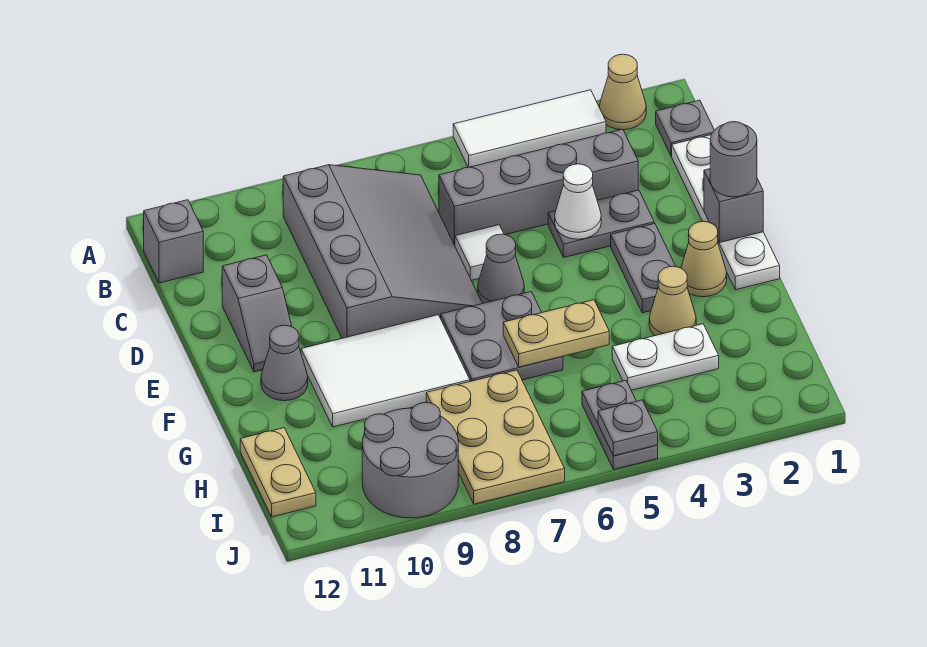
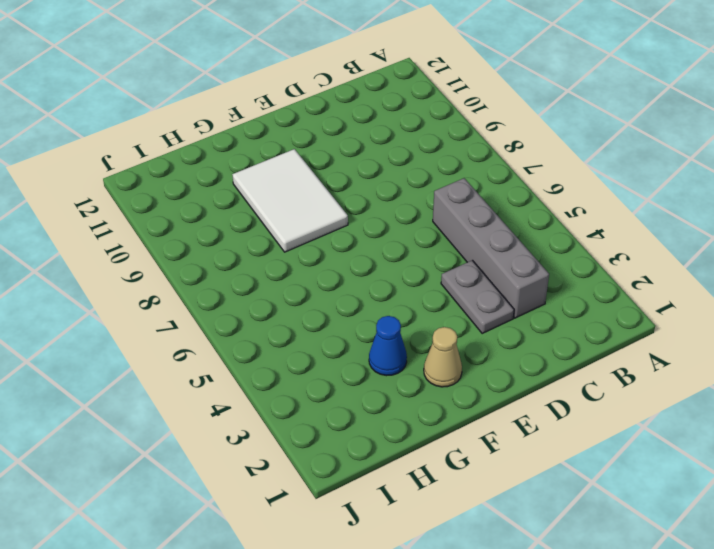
blue cone G3 level 1 -> tan cone G3 level 1
none -> tan cone A2 level 1
none -> white tile A3:A5 level 1
none -> grey plate B1 level 1

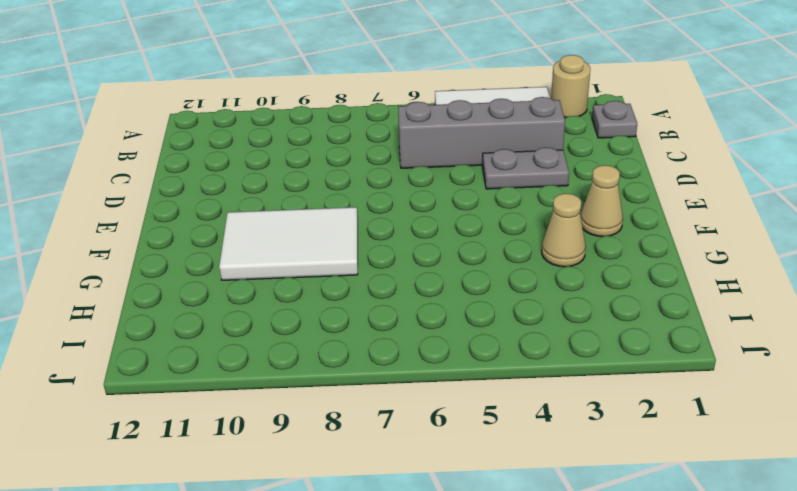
tan round brick A2 level 1 -> tan cone A2 level 1
none -> grey slope B7:E9 level 1 top 9
none -> grey brick B12 level 1
none -> white plate C1:F1 level 1

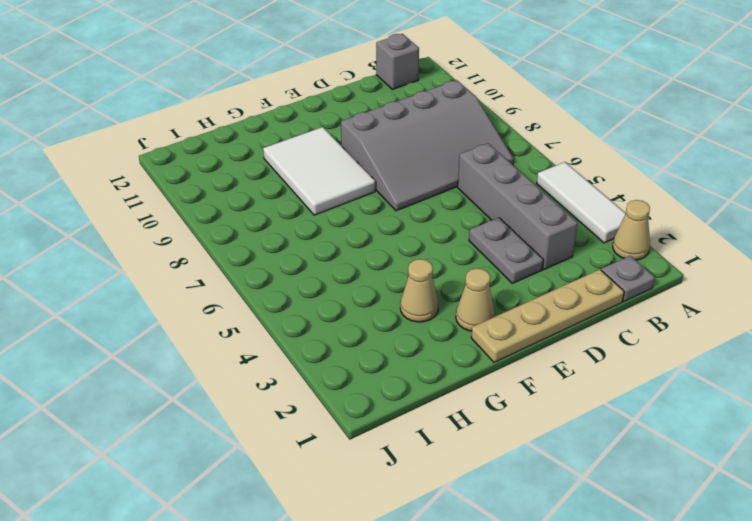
tan plate C1:F1 level 1 -> white plate C1:F1 level 1
none -> white tile D6 level 1
none -> grey slope D11:E11 level 1 top D
none -> grey plate E3:F3 level 1

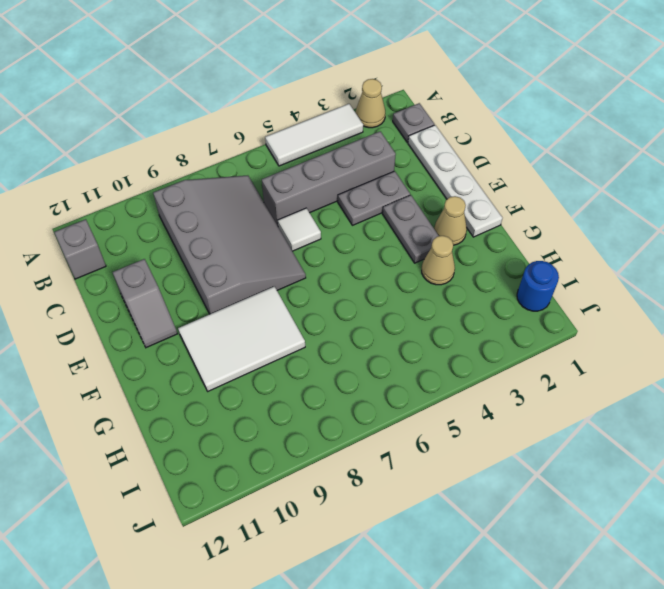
blue round brick I1 level 1 -> none
none -> grey cone E6 level 1
none -> grey plate F6:G7 level 1
none -> grey cone F11 level 1

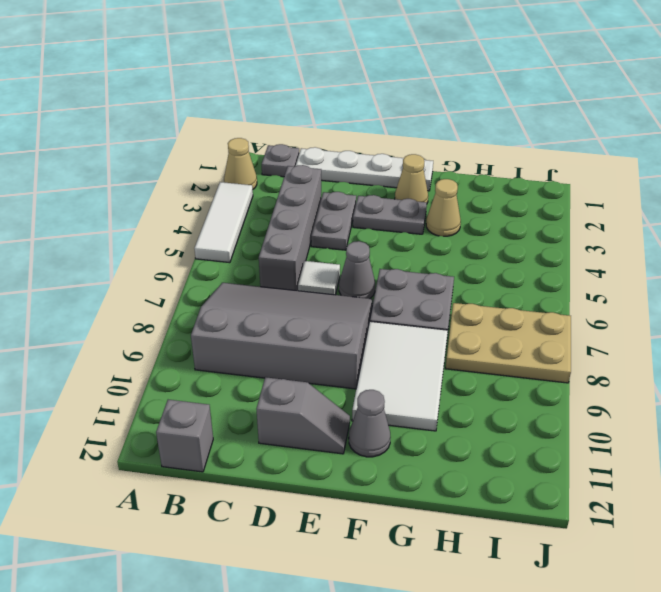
none -> white plate H3:H4 level 1
none -> tan plate H12:I12 level 1
none -> grey plate I5:J5 level 1

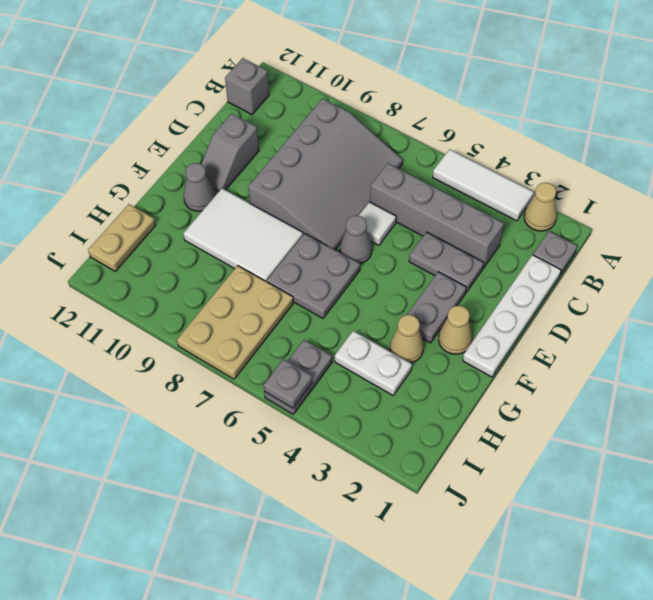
none -> grey round brick I9:J10 level 1
none -> white cone D4 level 2
none -> grey brick E1 level 2

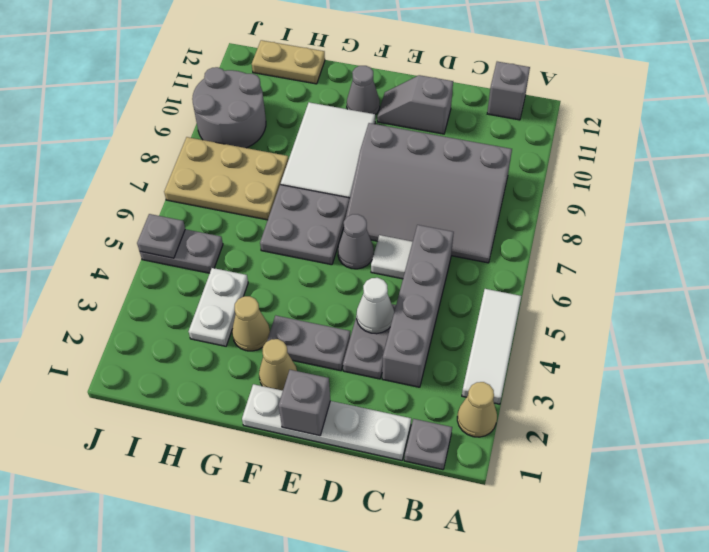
none -> tan plate G5:G6 level 2
none -> grey round brick E1 level 3

